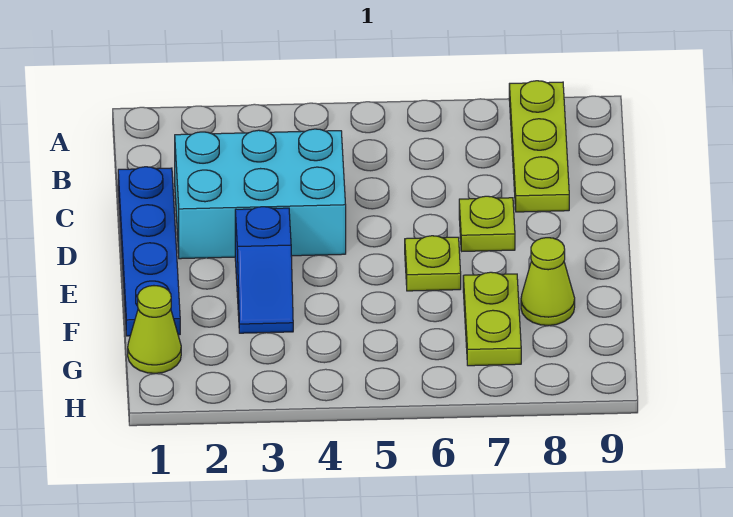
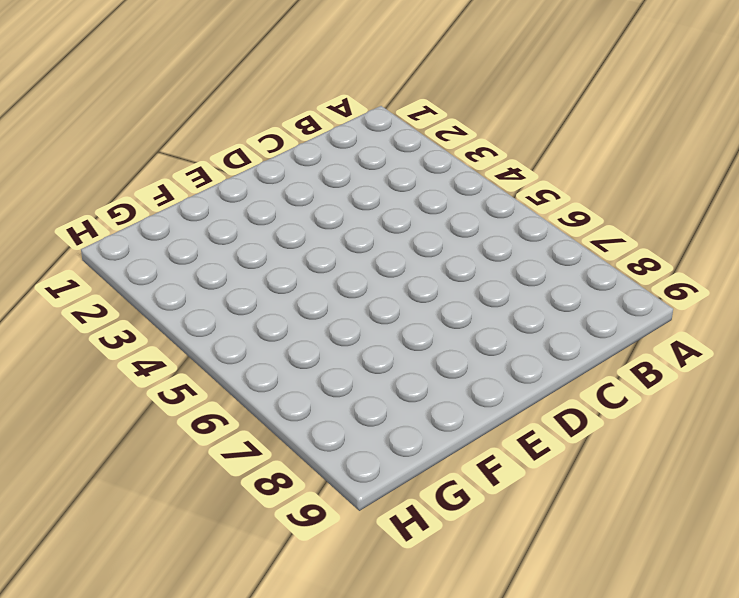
none -> lime plate A8:C8 level 1
none -> blue plate C1:F1 level 1

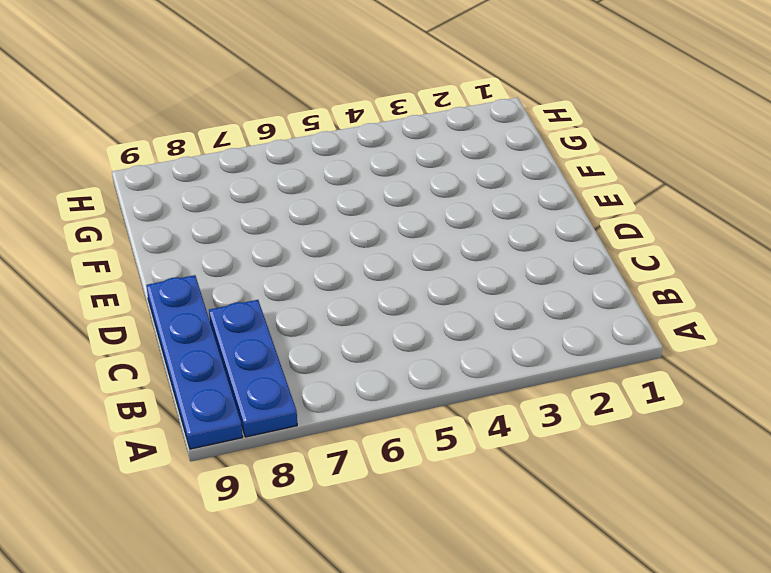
blue plate A8:C8 level 1 -> lime plate A8:C8 level 1
blue plate A9:D9 level 1 -> blue plate C1:F1 level 1
none -> cyan brick C2:D4 level 1
none -> lime plate D7 level 1

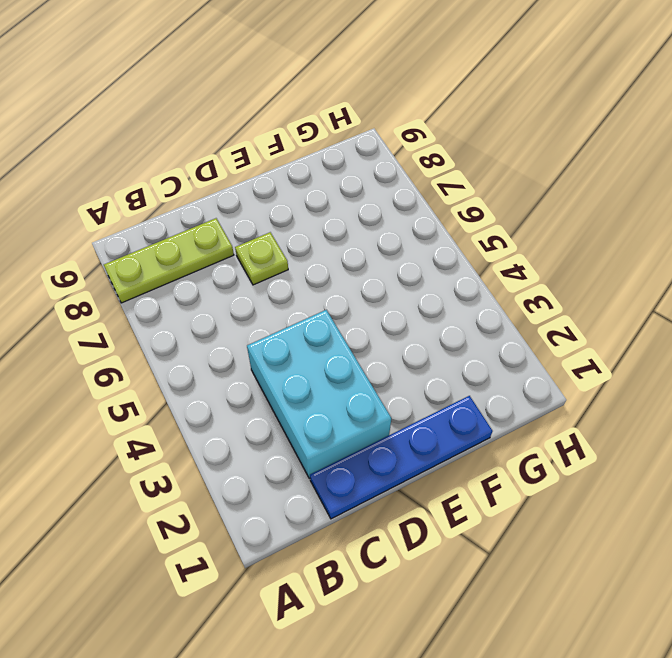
none -> blue slope E3:F3 level 1 top E
none -> lime plate E6 level 1

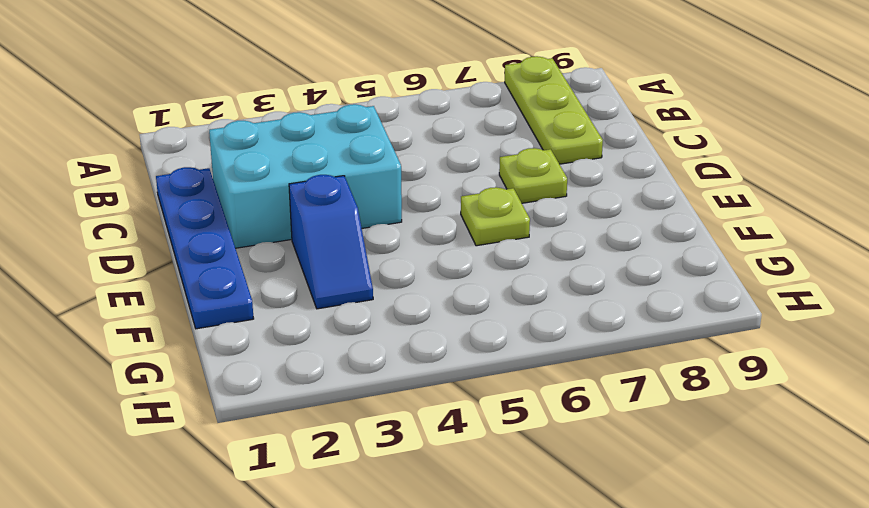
none -> lime plate F7:G7 level 1
none -> lime cone F8 level 1

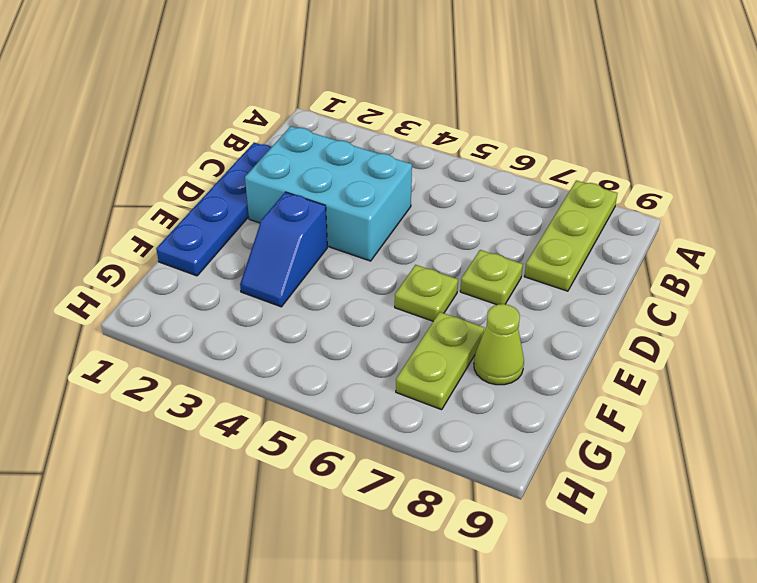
none -> lime cone G1 level 1

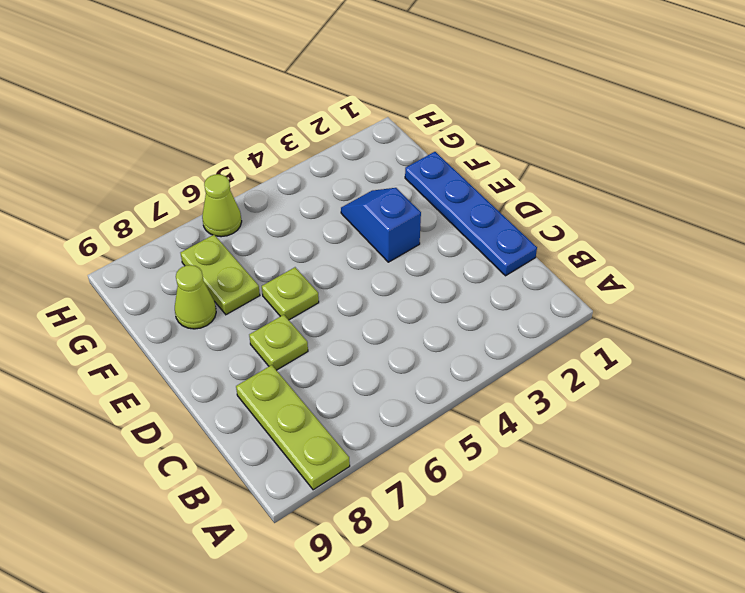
lime cone H6 level 1 -> lime cone G1 level 1
none -> cyan brick C2:D4 level 1

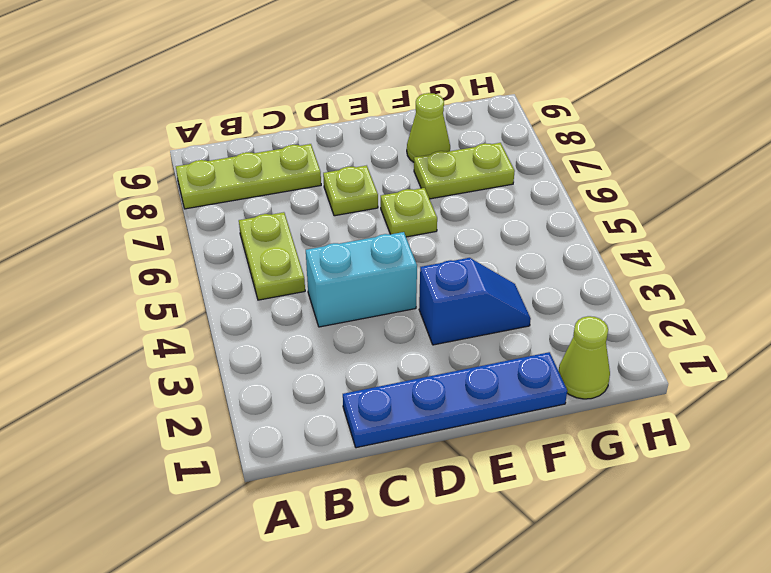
lime plate B5:B6 level 1 -> none
cyan brick C4:D4 level 1 -> cyan brick C2:D4 level 1

